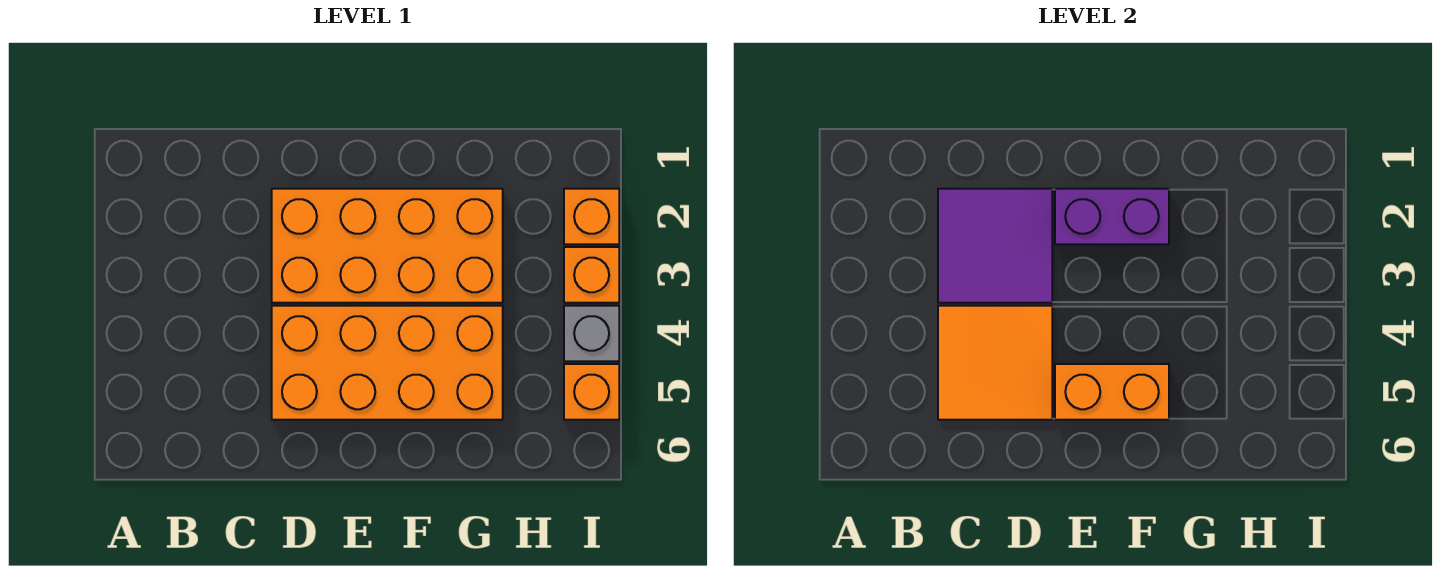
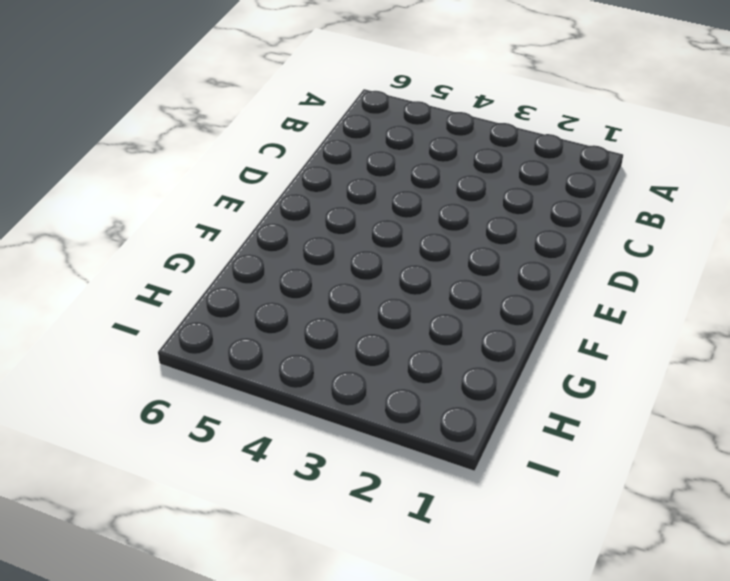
none -> orange brick D2:G3 level 1
none -> orange brick D4:G5 level 1

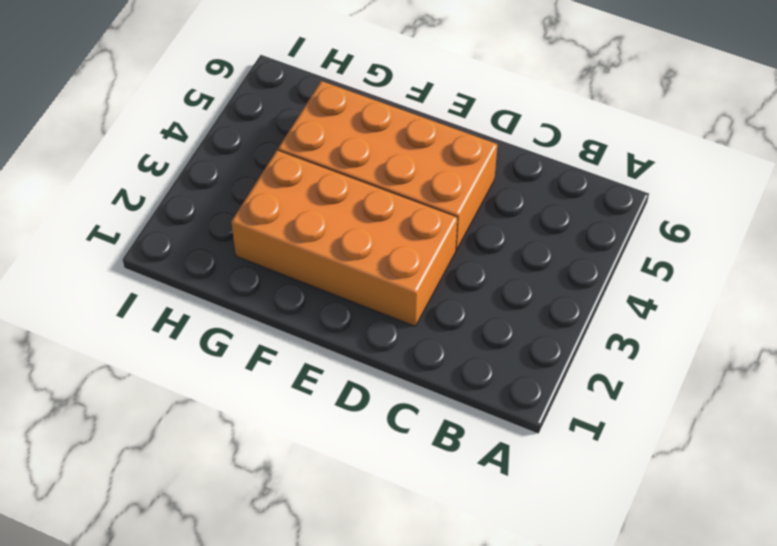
none -> orange brick I2 level 1
none -> orange brick I3 level 1

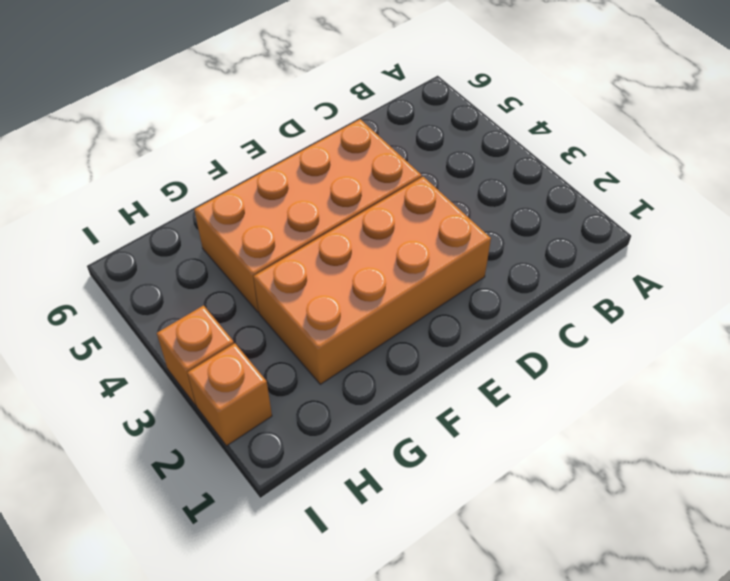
none -> grey brick I4 level 1
none -> orange brick I5 level 1

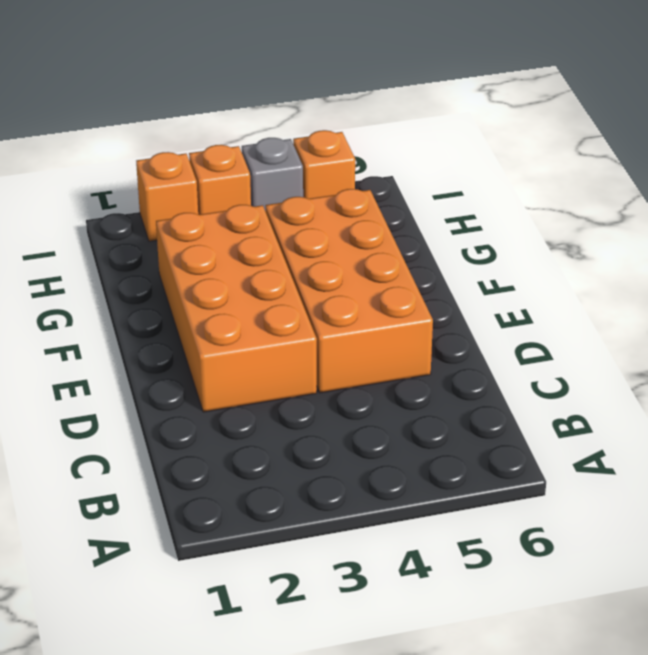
none -> purple tile C2:D3 level 2
none -> orange tile C4:D5 level 2

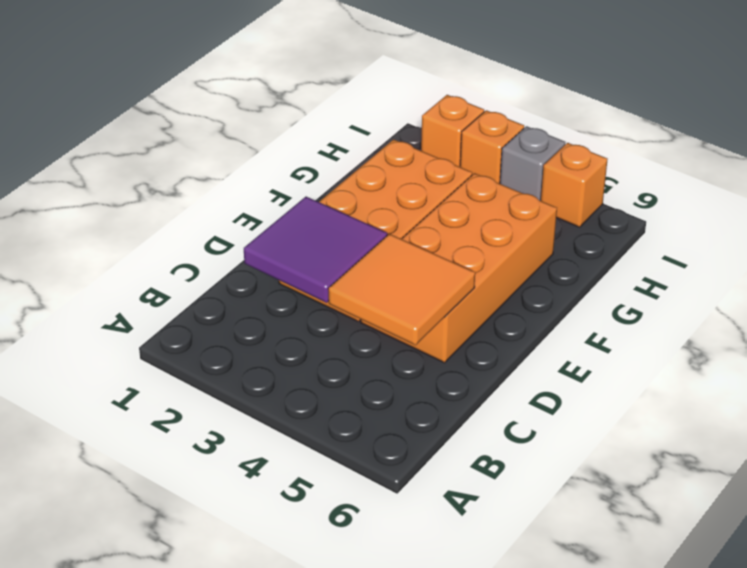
none -> purple brick E2:F2 level 2
none -> orange brick E5:F5 level 2

